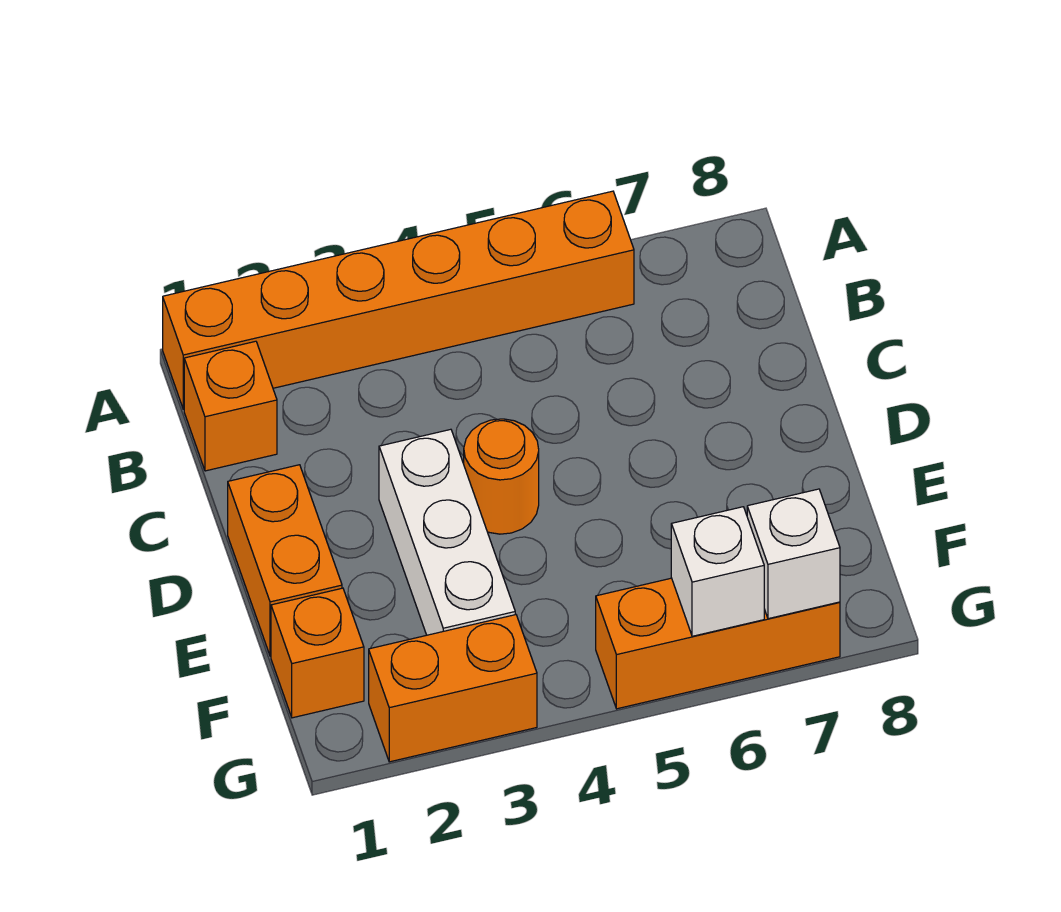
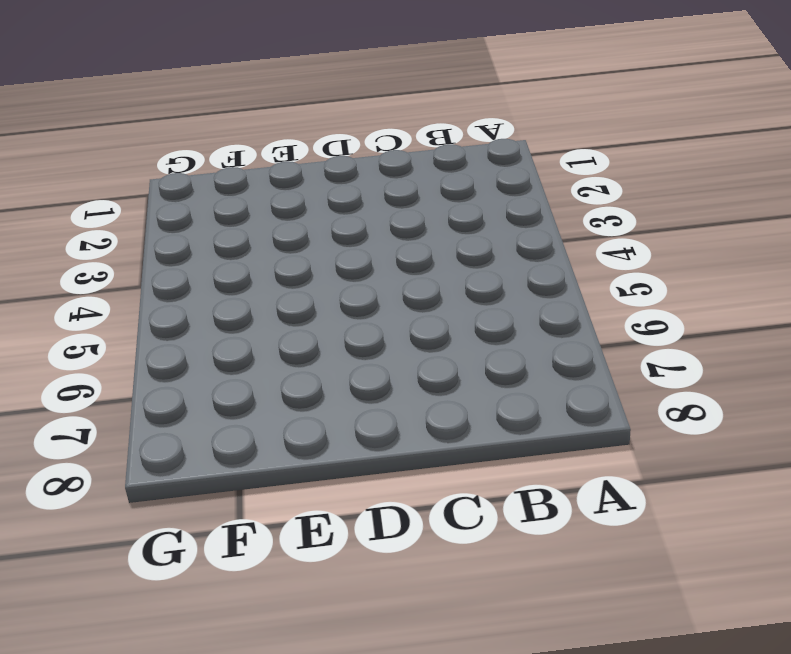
none -> orange brick A1:A6 level 1
none -> orange brick B1 level 1

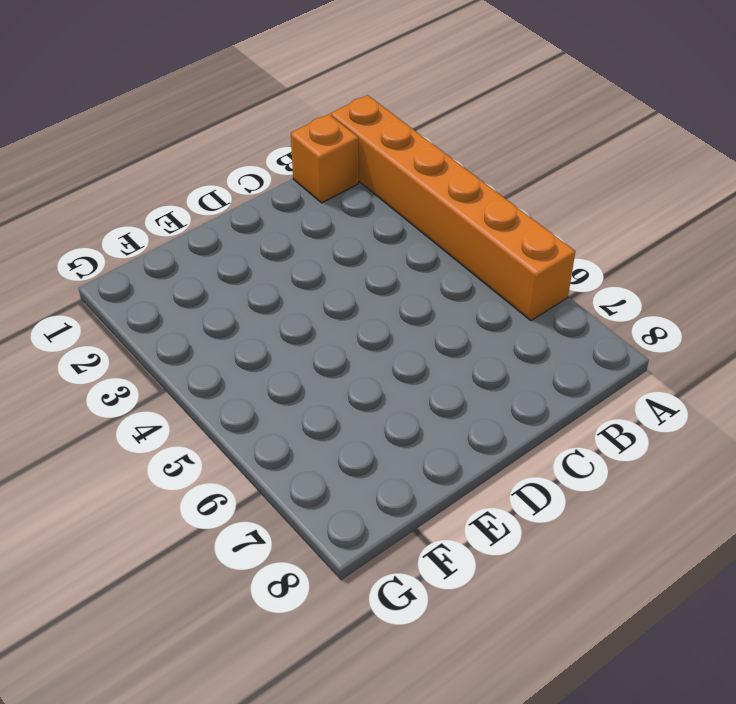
none -> orange brick D1:E1 level 1
none -> white brick D3:F3 level 1

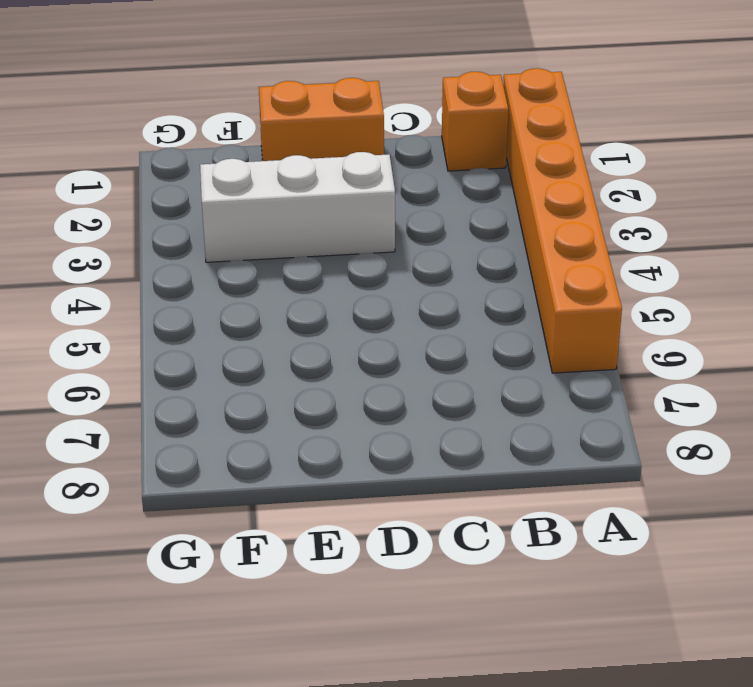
none -> orange round brick D4 level 1
none -> orange brick F1 level 1

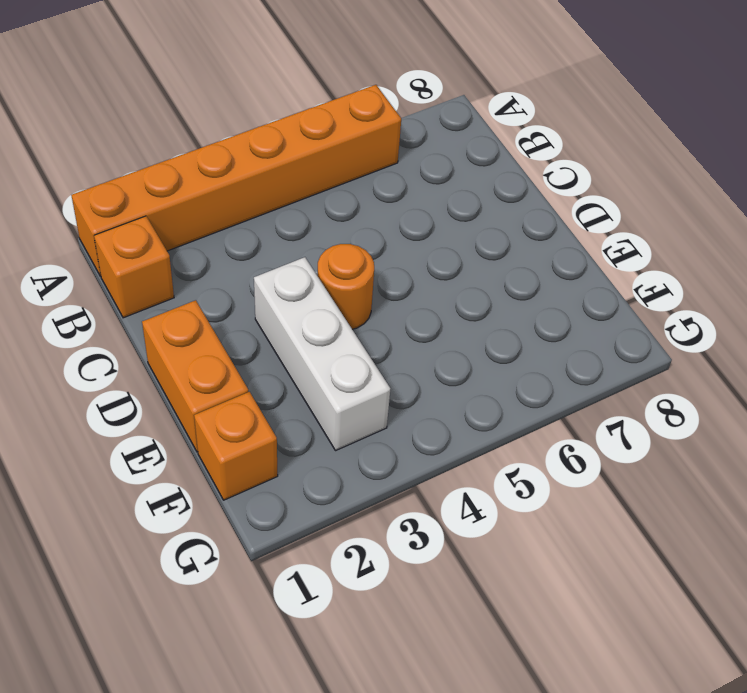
none -> orange brick G2:G3 level 1
none -> orange brick G5:G7 level 1

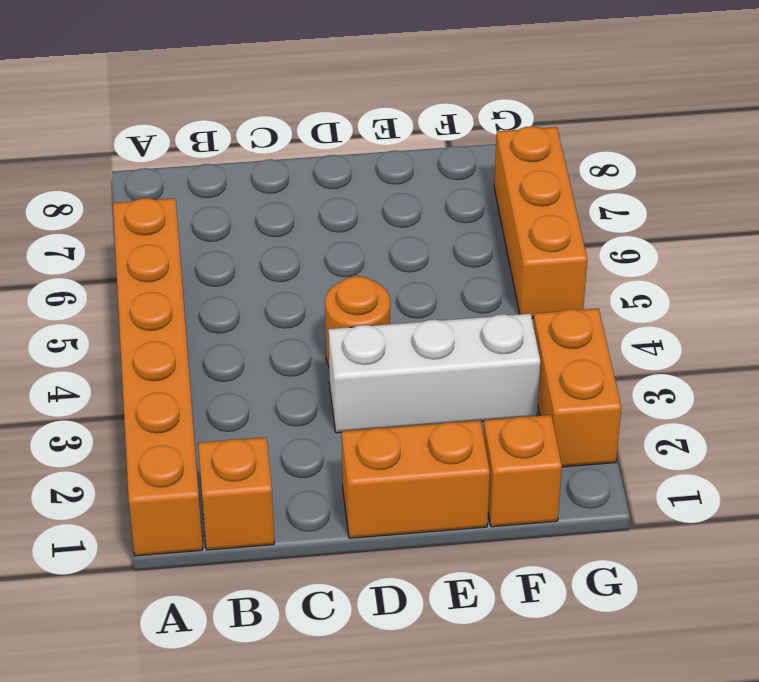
none -> white brick G6 level 2
none -> white brick G7 level 2

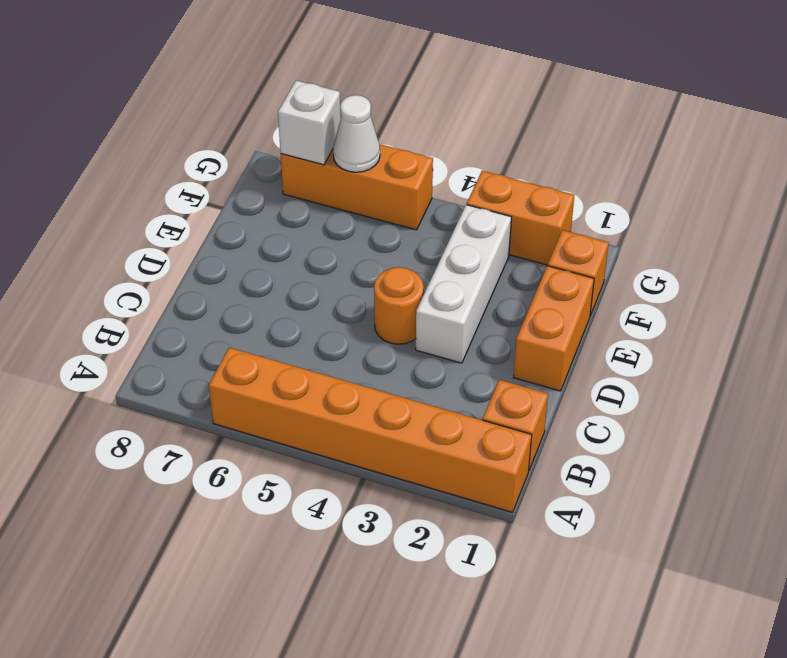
white cone G6 level 2 -> white brick G6 level 2

